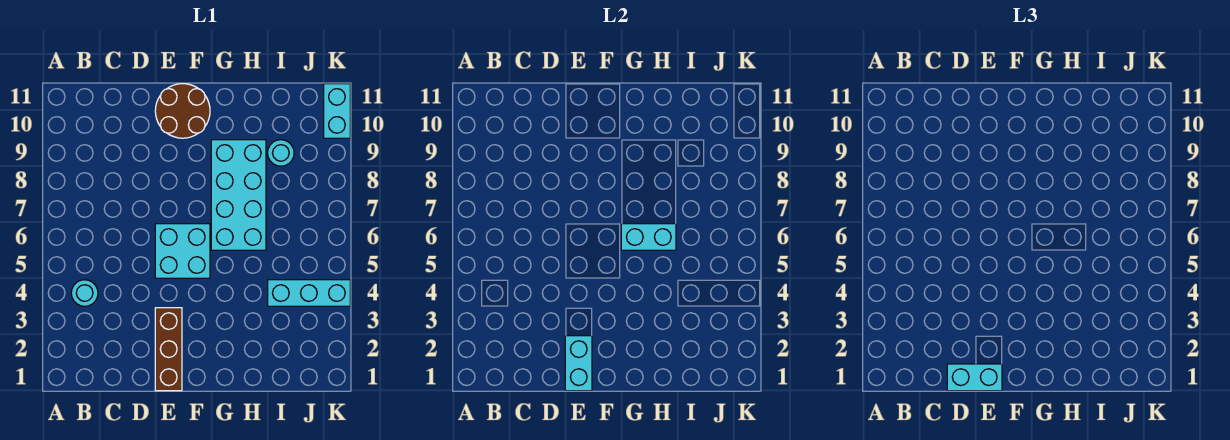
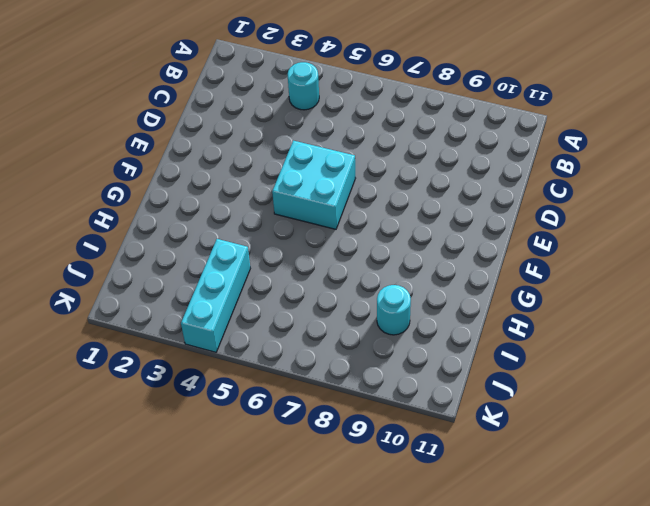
none -> brown brick E1:E3 level 1
none -> brown round brick E10:F11 level 1

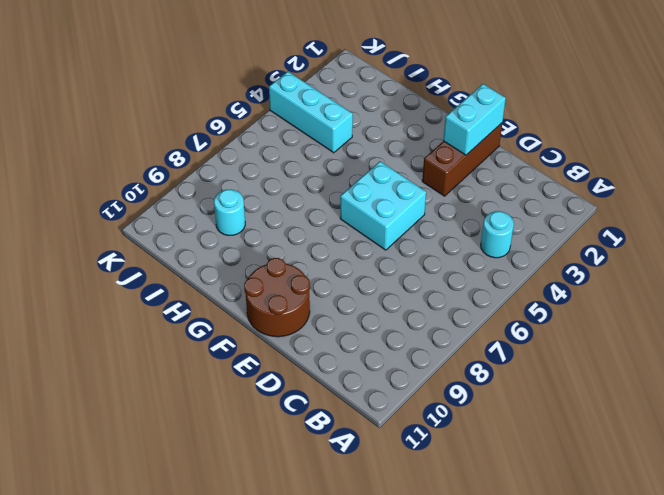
none -> cyan brick G6:H9 level 1
none -> cyan brick K10:K11 level 1

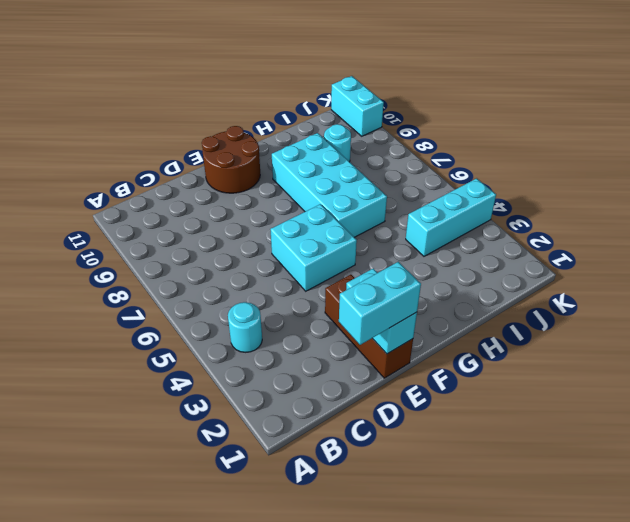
none -> cyan brick G6:H6 level 2

